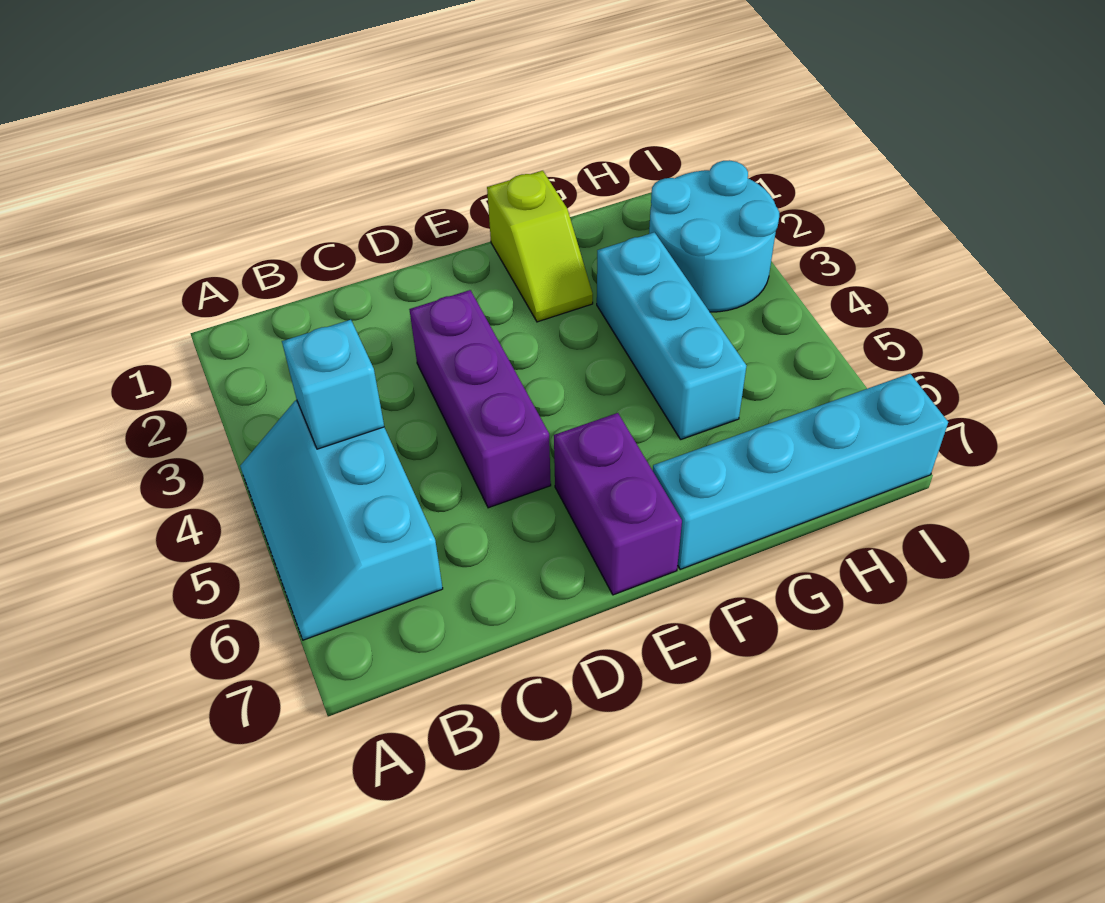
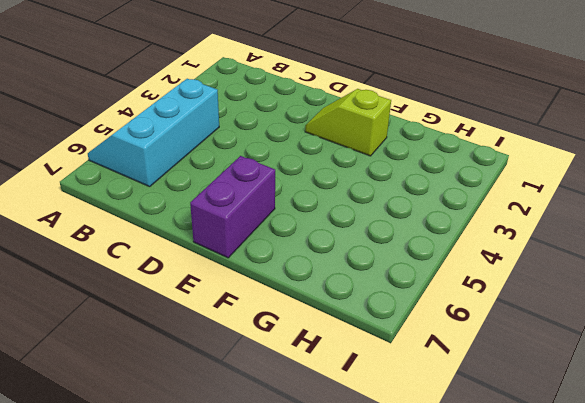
lime slope E2:F2 level 1 top F -> lime slope F1:F2 level 1 top 1
none -> purple brick D3:D5 level 1
none -> cyan brick F7:I7 level 1

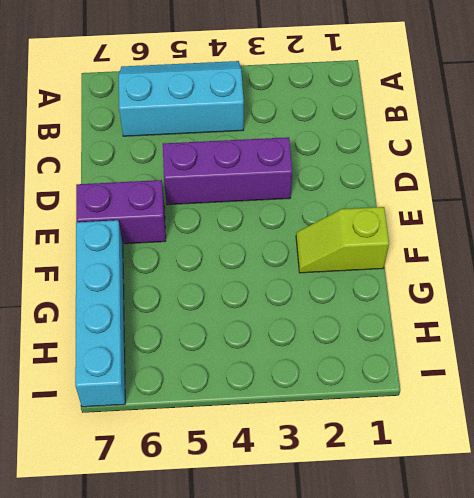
none -> cyan brick G3:G5 level 1
none -> cyan round brick H2:I3 level 1

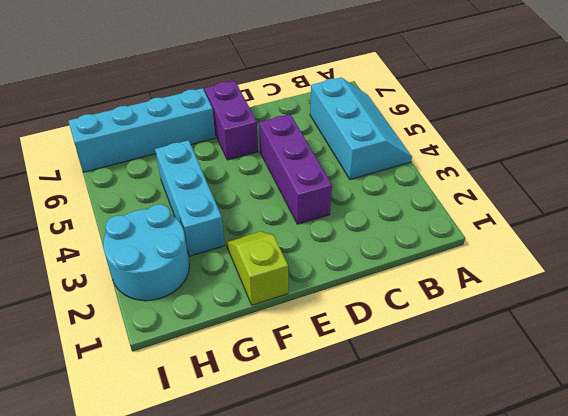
none -> cyan brick B4 level 2

